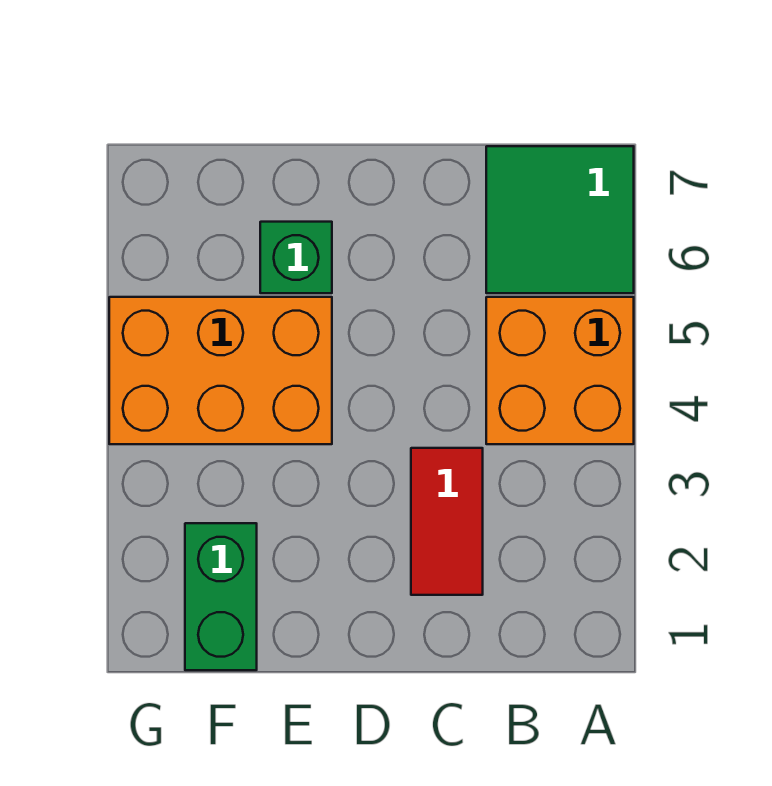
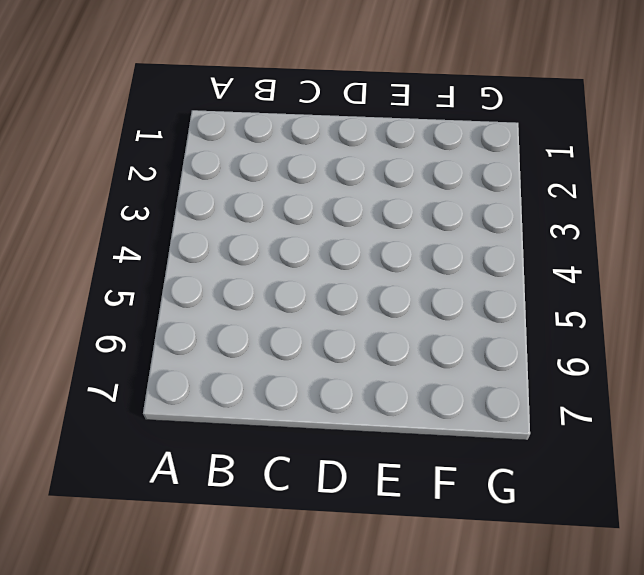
none -> orange brick A4:B5 level 1
none -> green tile A6:B7 level 1

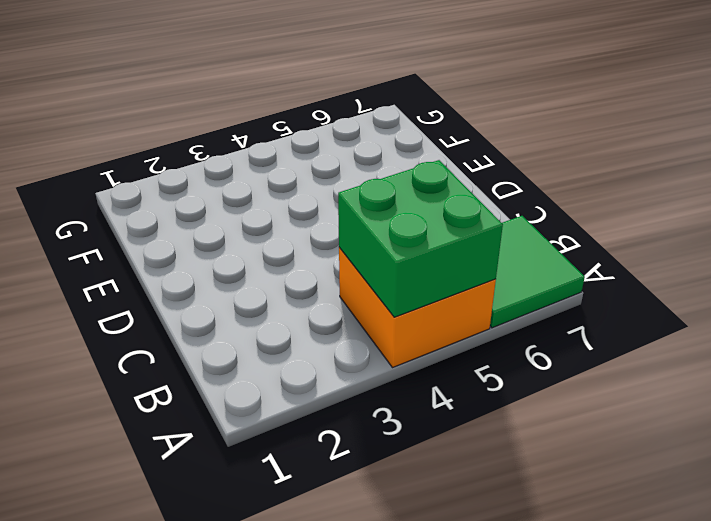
green brick A4:B5 level 2 -> none
none -> red tile C2:C3 level 1
none -> orange brick E4:G5 level 1

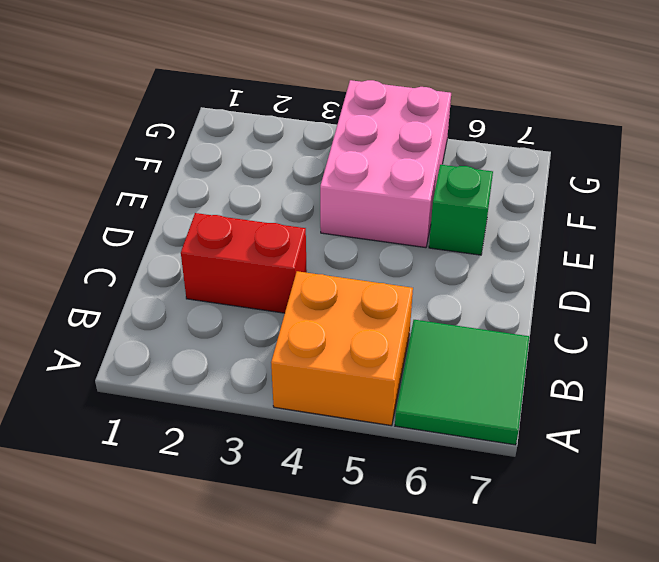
red brick C2:C3 level 1 -> red tile C2:C3 level 1
pink brick E4:G5 level 1 -> orange brick E4:G5 level 1
none -> green brick F1:F2 level 1

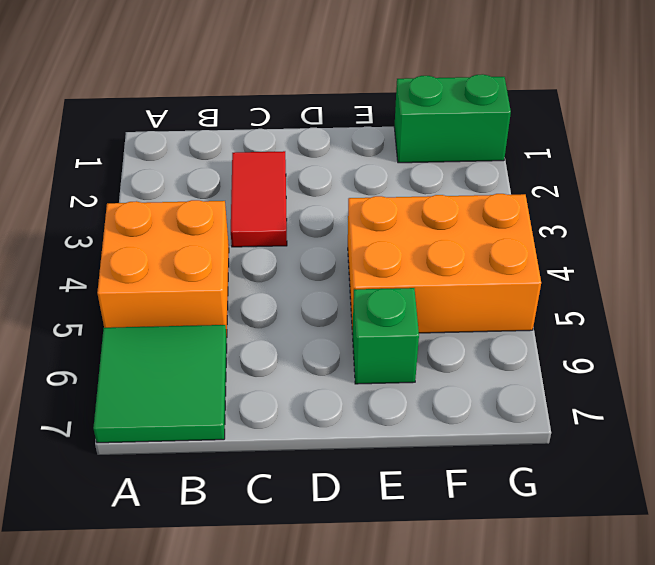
green brick F1:G1 level 1 -> green brick F1:F2 level 1

